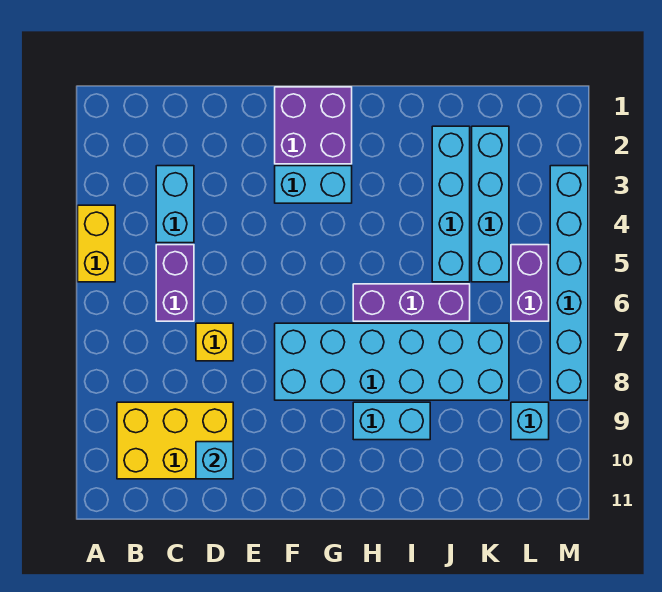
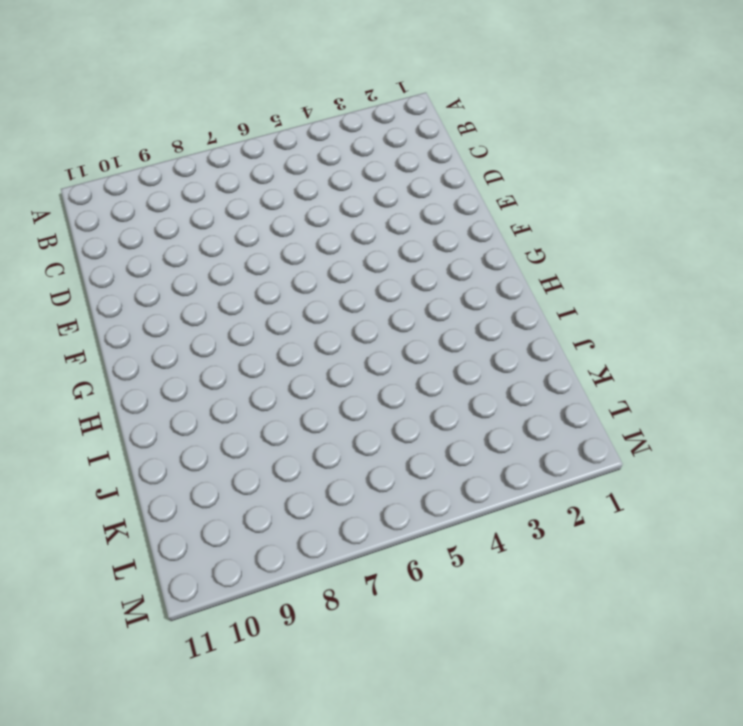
none -> yellow brick A4:A5 level 1
none -> yellow brick B9:D10 level 1
none -> cyan brick C3:C4 level 1

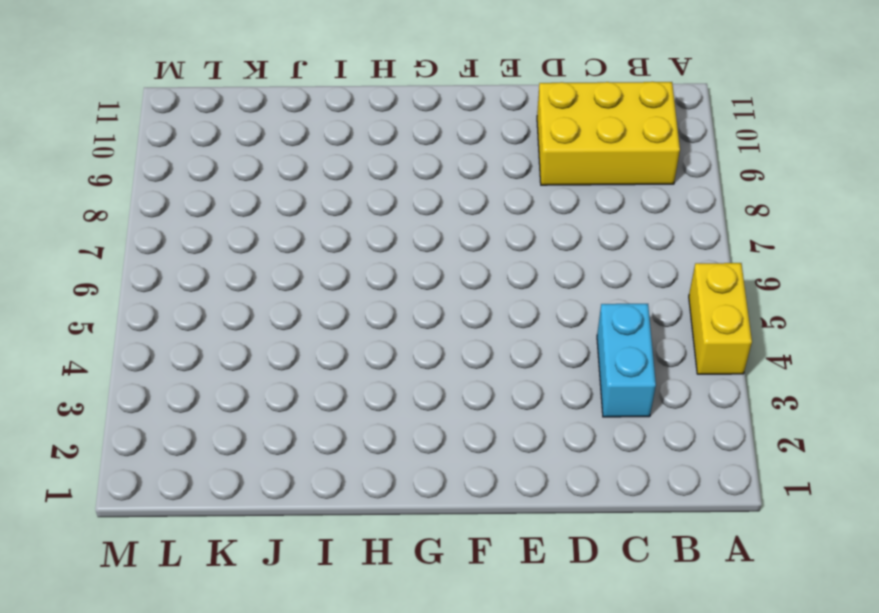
none -> purple brick C5:C6 level 1
none -> yellow brick D7 level 1
none -> purple brick F1:G2 level 1

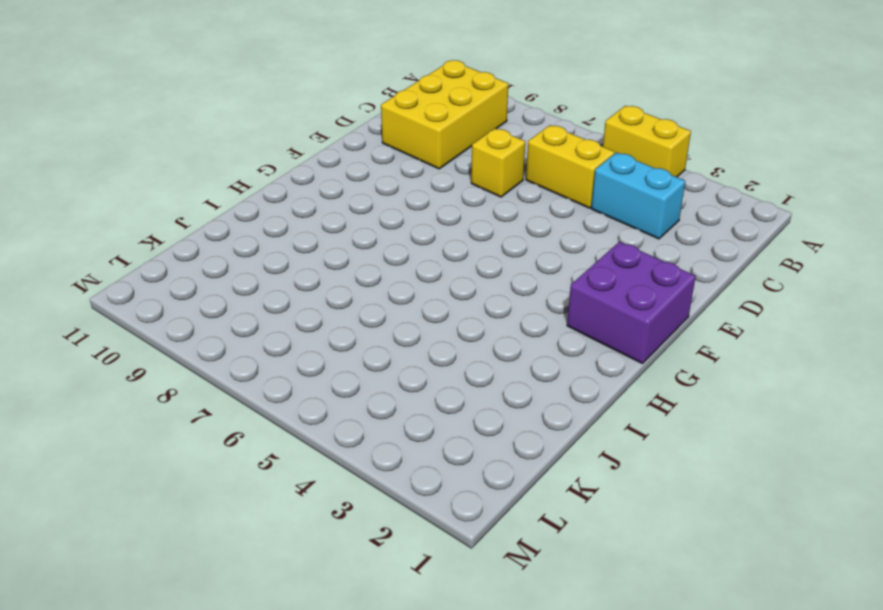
yellow brick C5:C6 level 1 -> purple brick C5:C6 level 1
none -> cyan brick F3:G3 level 1
none -> cyan brick F7:K8 level 1
none -> purple brick H6:J6 level 1

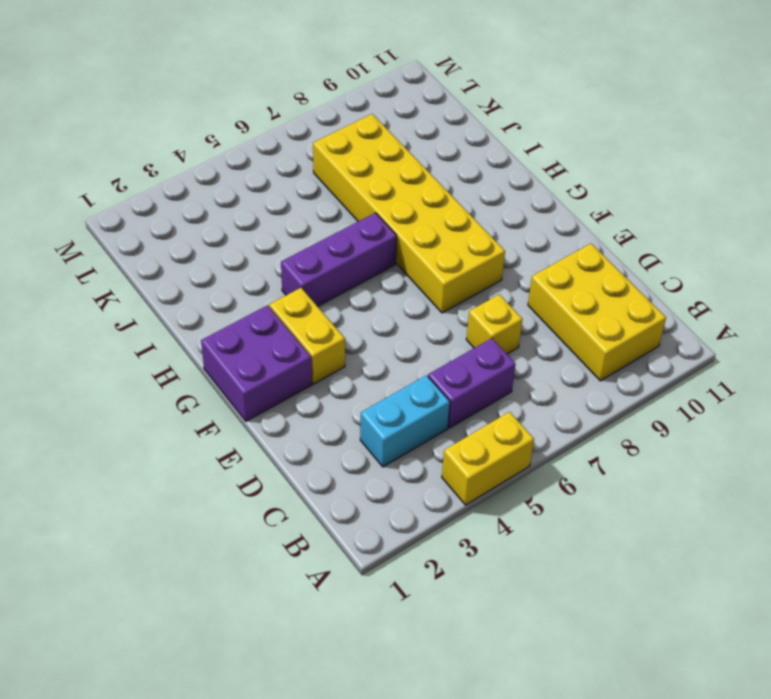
yellow brick F3:G3 level 1 -> cyan brick F3:G3 level 1
yellow brick F7:K8 level 1 -> cyan brick F7:K8 level 1
purple brick H4:H6 level 1 -> purple brick H6:J6 level 1
none -> cyan brick H9:I9 level 1
none -> cyan brick J2:J5 level 1
none -> cyan brick K2:K5 level 1

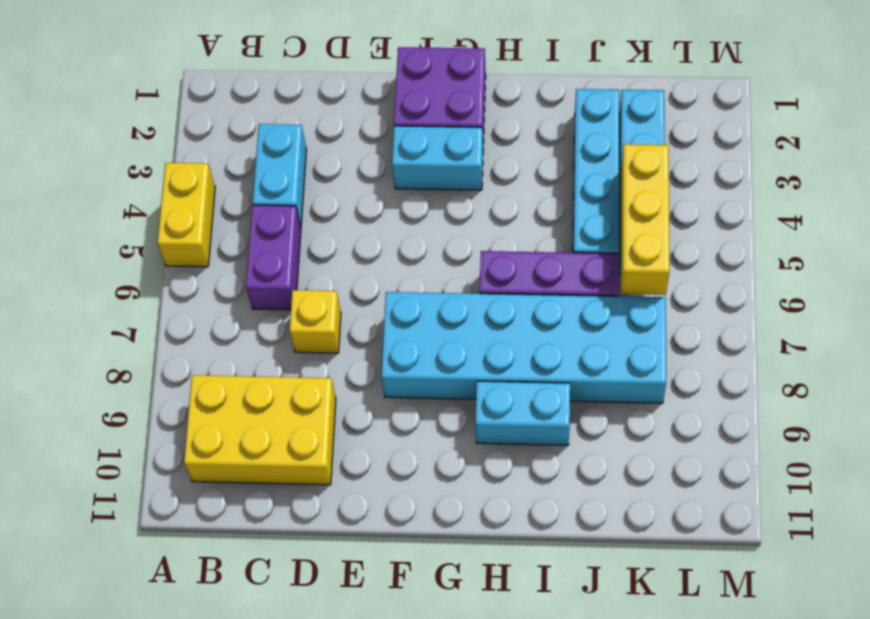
yellow brick K4:K6 level 2 -> none
none -> purple brick L5:L6 level 1
none -> cyan brick L9 level 1
none -> cyan brick M3:M8 level 1

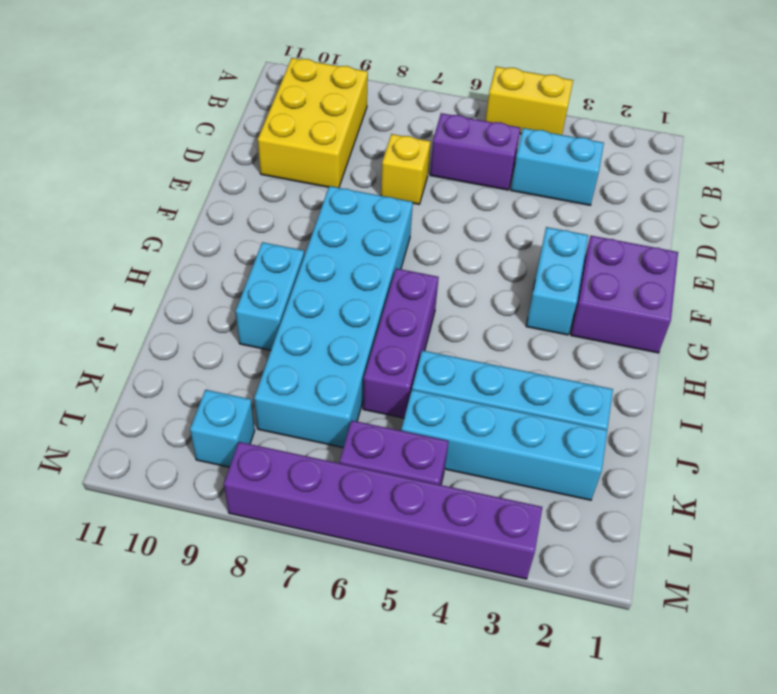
purple brick M3:M8 level 1 -> cyan brick M3:M8 level 1
none -> cyan brick D10 level 2

